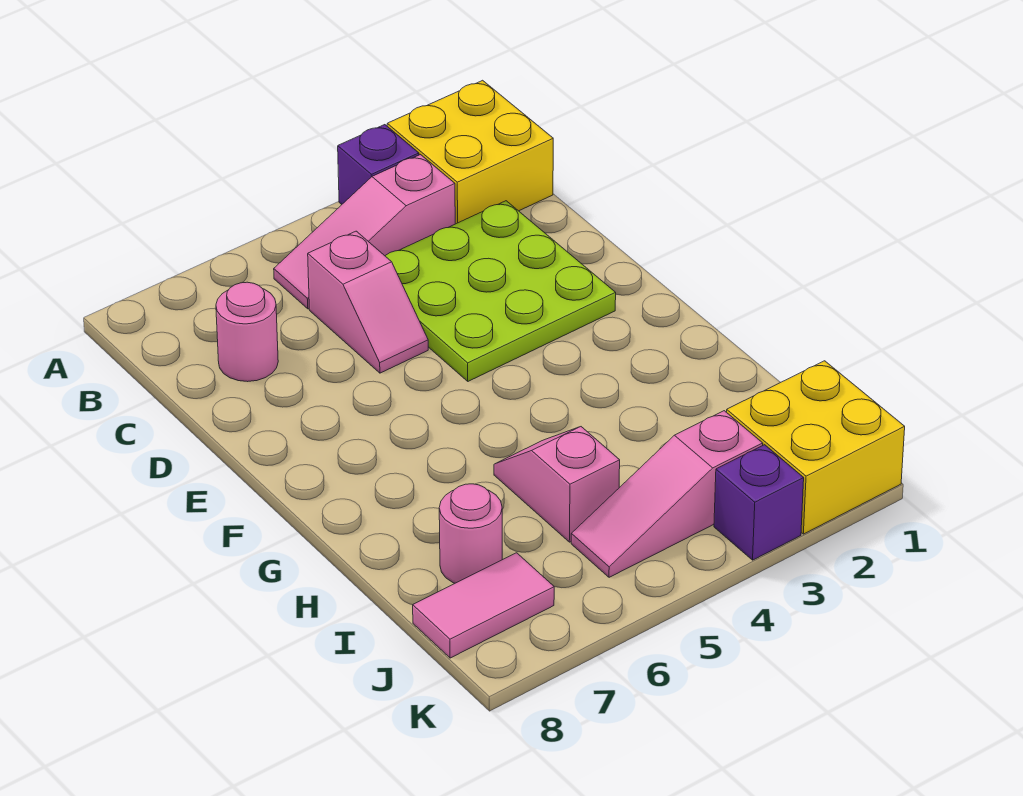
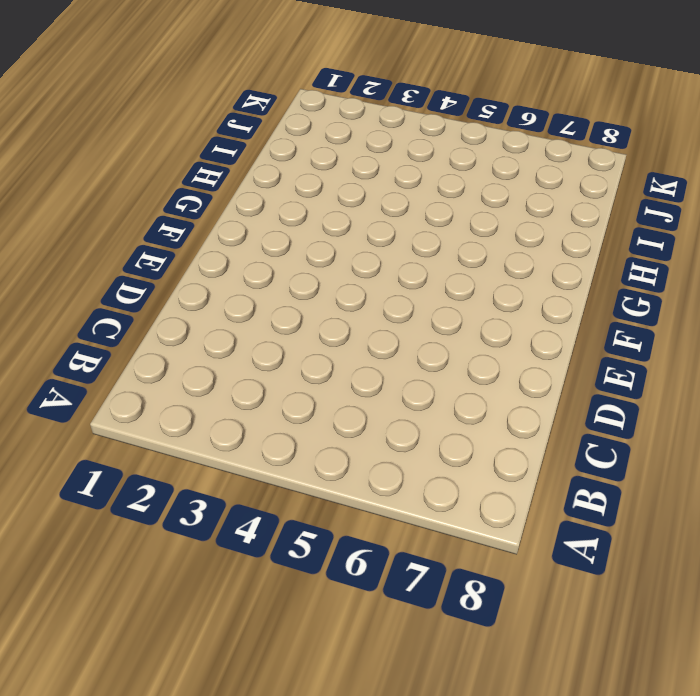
none -> yellow brick A1:B2 level 1
none -> purple brick A3 level 1
none -> pink slope B3:B5 level 1 top 3

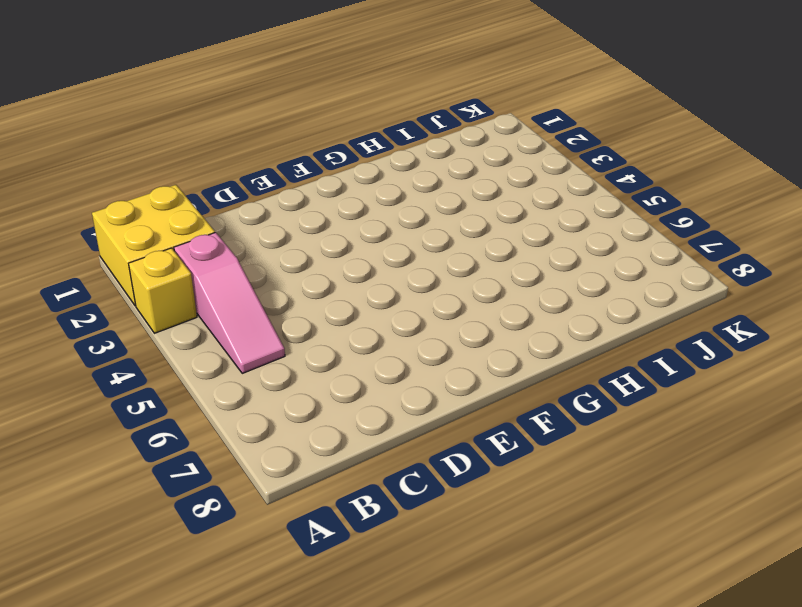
yellow brick A3 level 1 -> purple brick A3 level 1
none -> lime plate C2:E4 level 1
none -> pink slope C5:D5 level 1 top C
none -> pink round brick C7 level 1

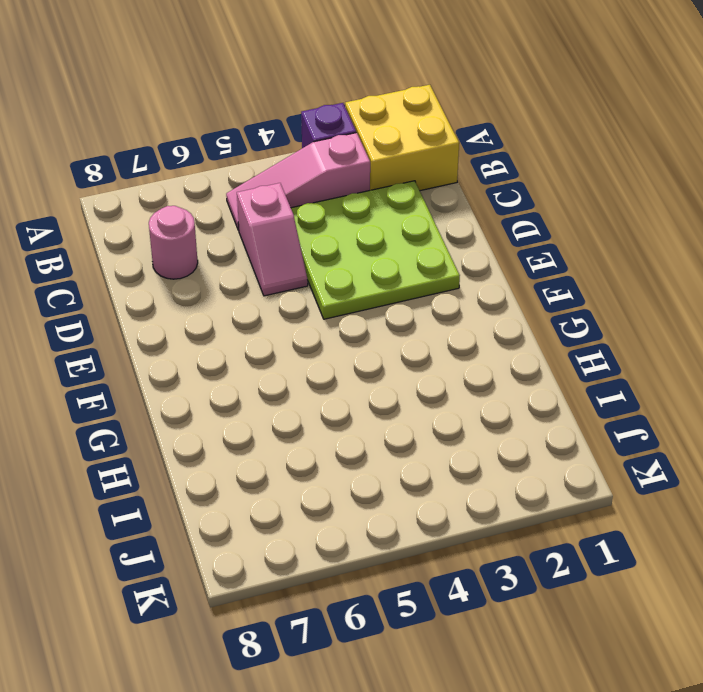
none -> pink slope H5:I5 level 1 top I
none -> pink round brick I7 level 1
none -> yellow brick J1:K2 level 1

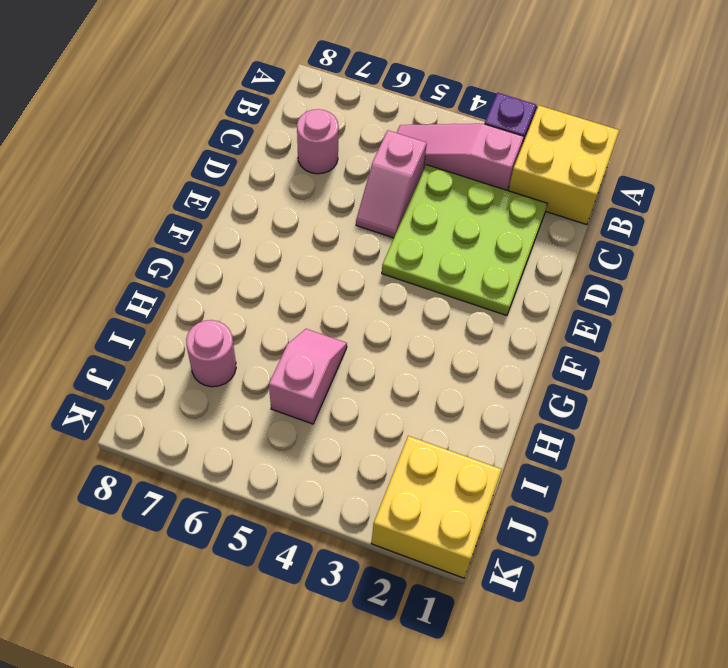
none -> pink slope J3:J5 level 1 top 3
none -> pink tile J7:J8 level 1
none -> purple brick K3 level 1

